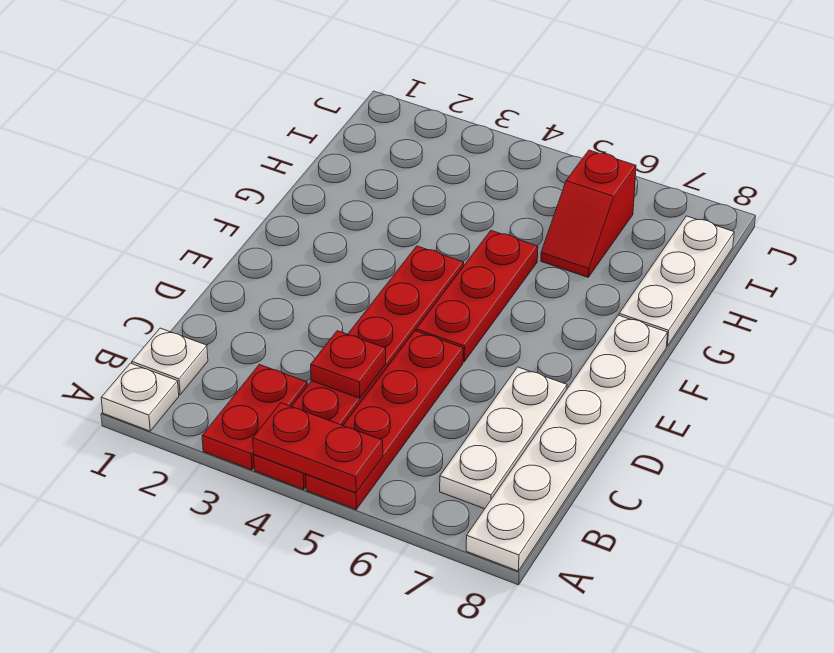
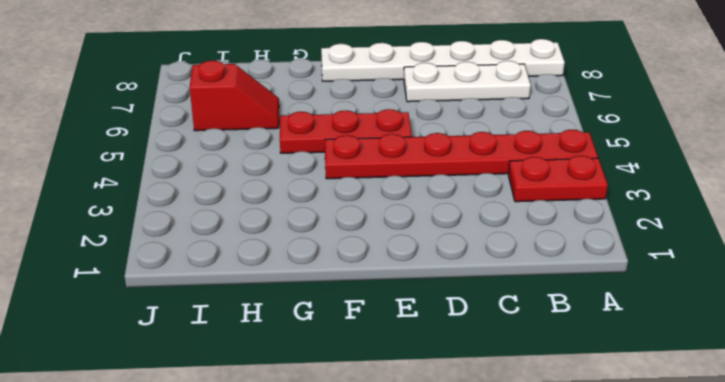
none -> white plate A1 level 1
none -> red plate A5:D5 level 1
none -> white plate B1 level 1

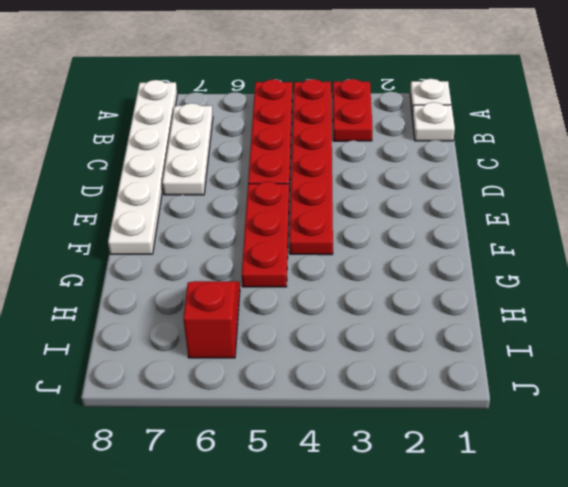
none -> white plate G8:I8 level 1
none -> red plate A4:A5 level 2
none -> red plate C4 level 2

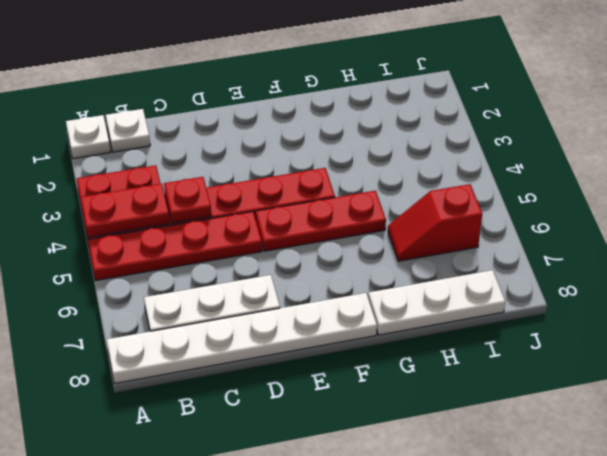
red plate A4:B4 level 2 -> red plate A4:A5 level 2

